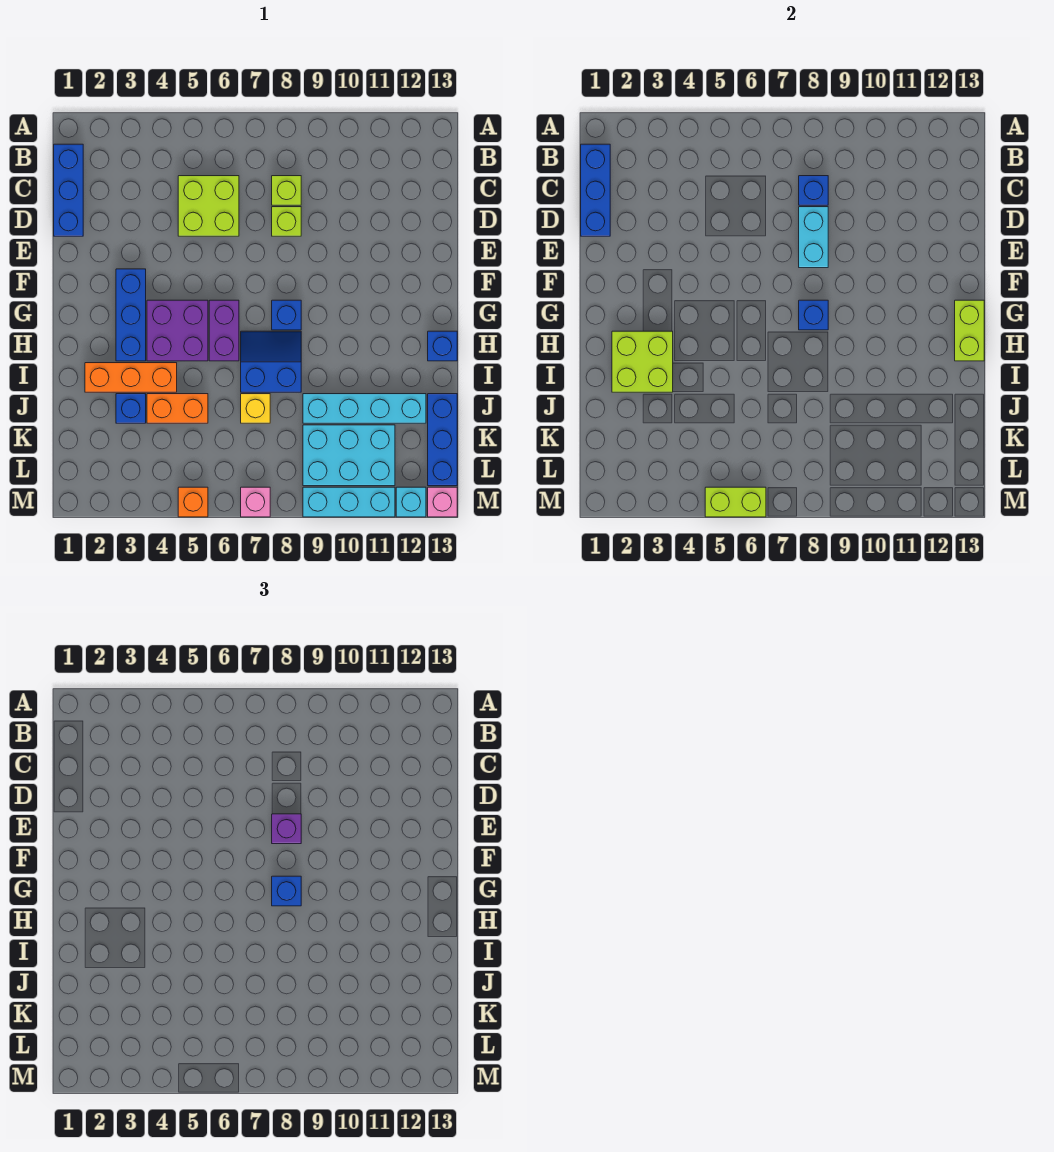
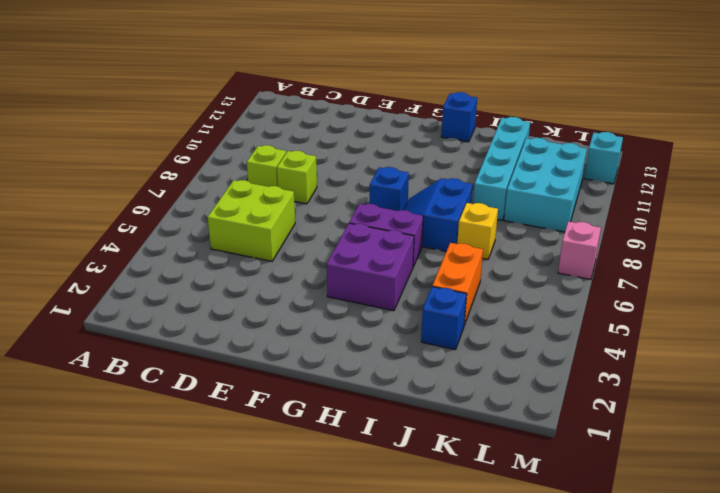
none -> blue brick B1:D1 level 1
none -> blue brick F3:H3 level 1
none -> orange brick I2:I4 level 1
none -> blue brick J13:L13 level 1

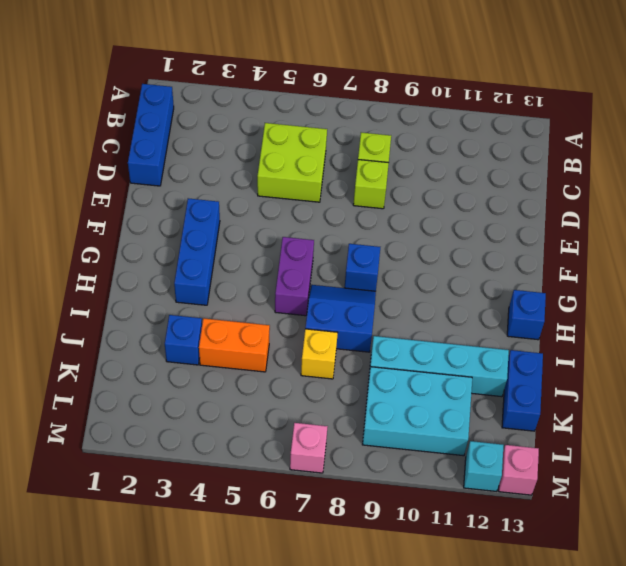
blue brick J13:K13 level 1 -> blue brick J13:L13 level 1
none -> purple brick G4:H5 level 1
none -> orange brick I2:I4 level 1
none -> orange brick M5 level 1
none -> cyan brick M9:M11 level 1

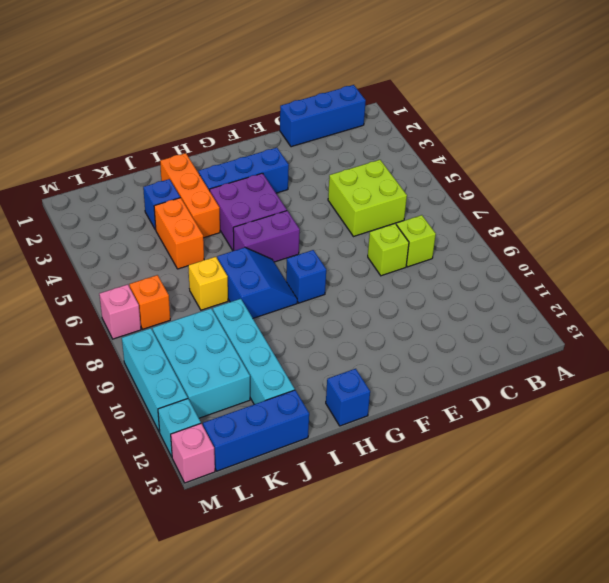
orange brick L7 level 1 -> orange brick M5 level 1
none -> blue brick B1:D1 level 2
none -> blue brick C8 level 2
none -> cyan brick D8:E8 level 2
none -> blue brick G8 level 2

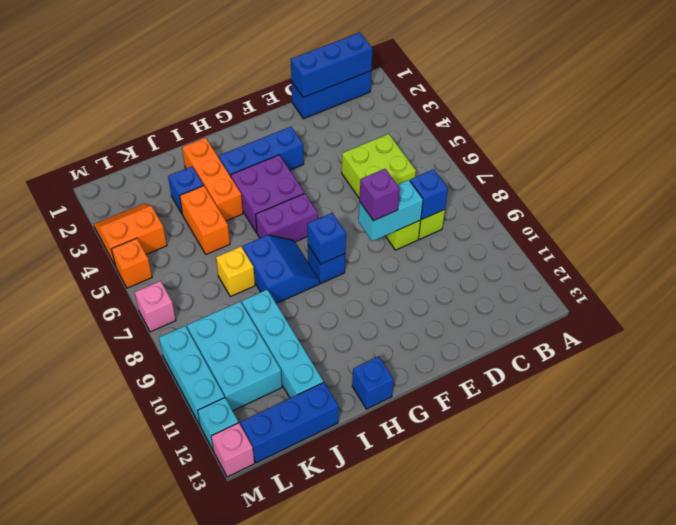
orange slope L3:M4 level 1 top 4 -> none
none -> lime brick G13:H13 level 2
none -> lime brick H2:I3 level 2
none -> lime brick M5:M6 level 2
none -> blue brick G8 level 3

